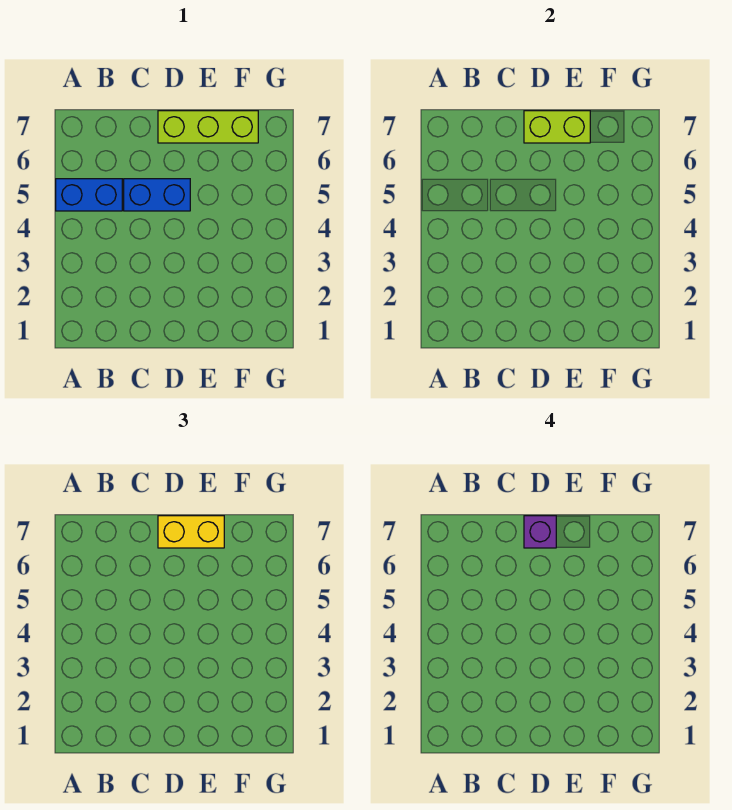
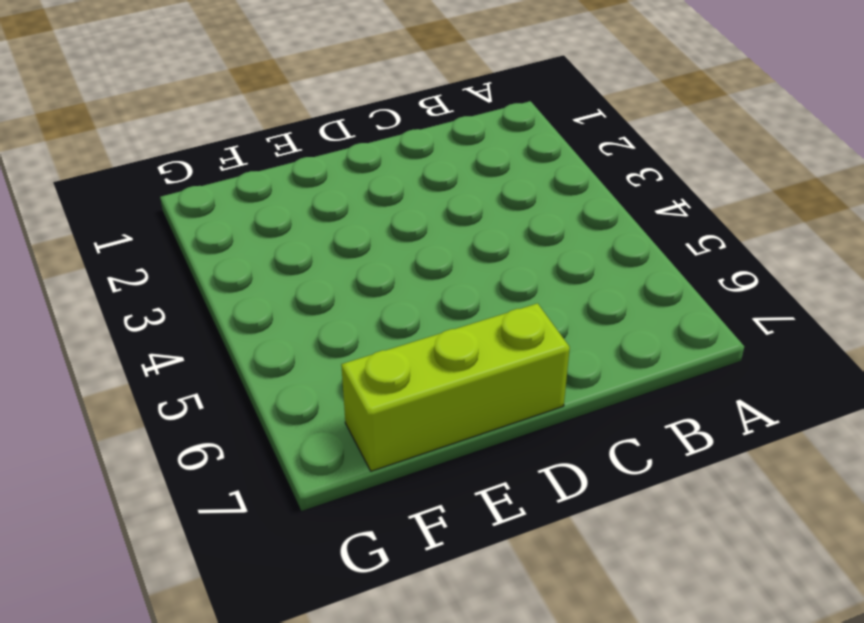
none -> blue brick A5:B5 level 1
none -> blue brick C5:D5 level 1

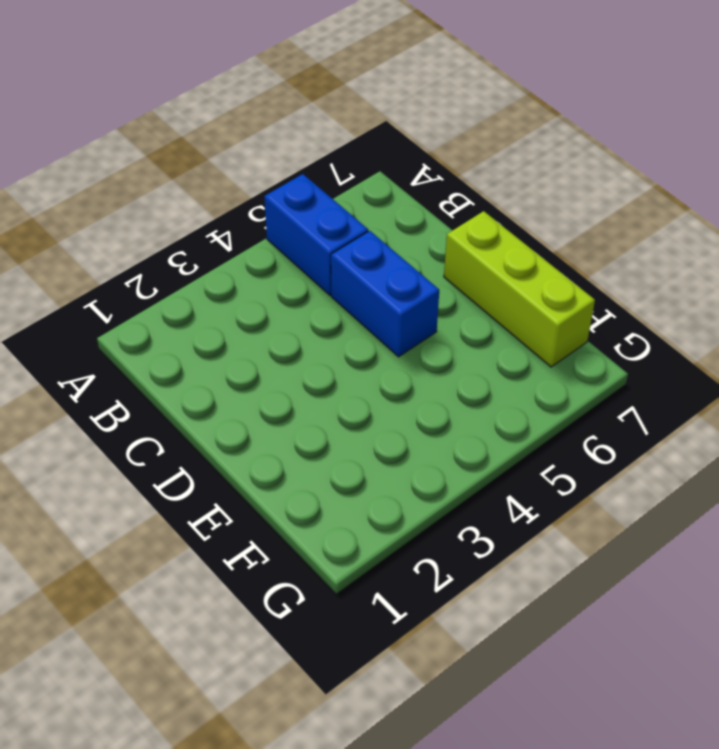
none -> lime brick D7:E7 level 2
none -> yellow brick D7:E7 level 3

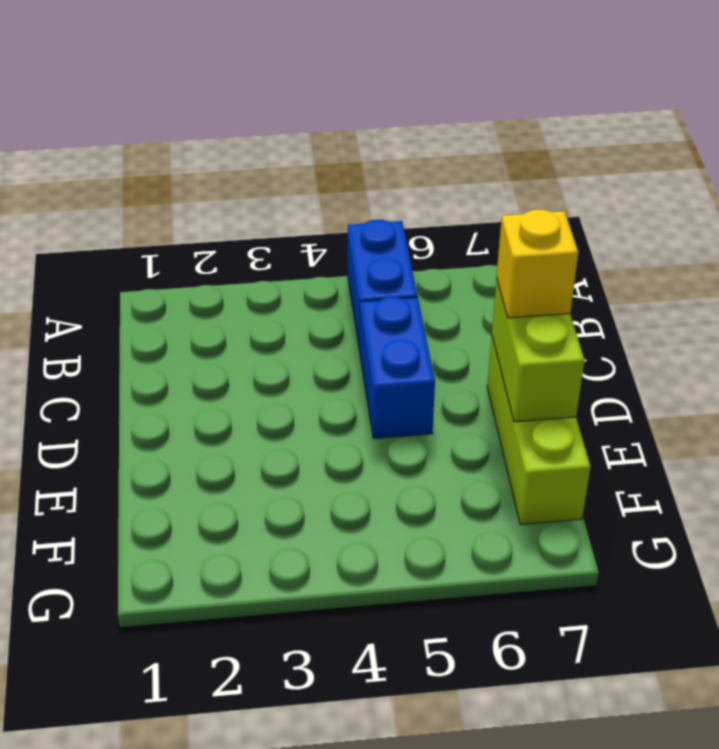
yellow brick D7 level 3 -> yellow brick D7:E7 level 3
none -> purple brick D7 level 4

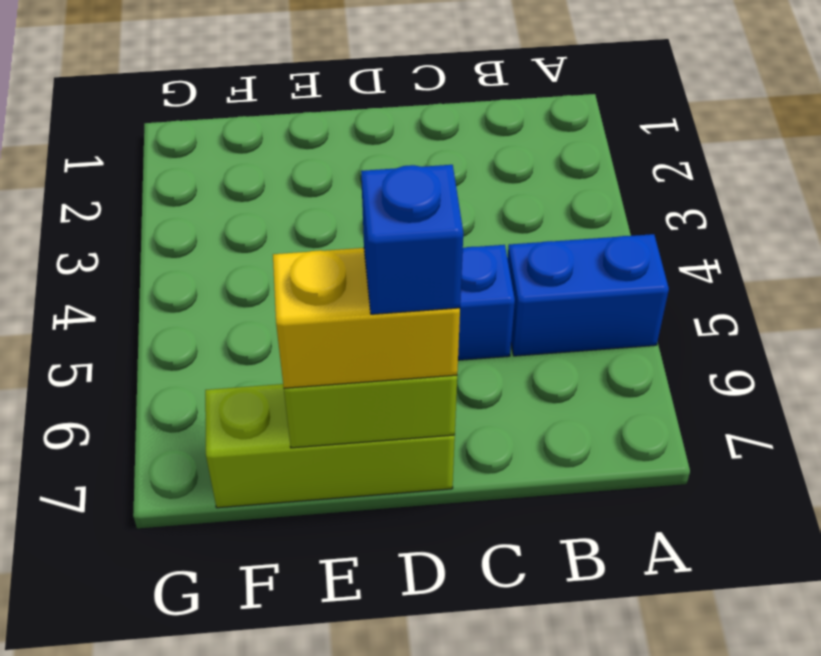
blue brick D7 level 4 -> purple brick D7 level 4

